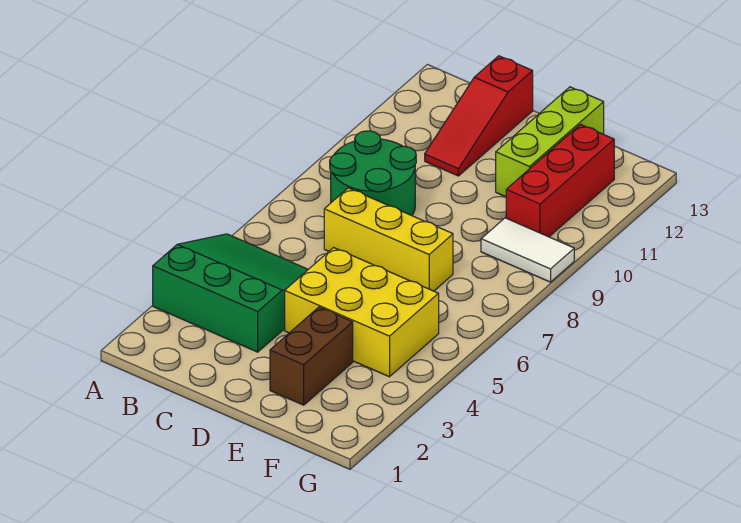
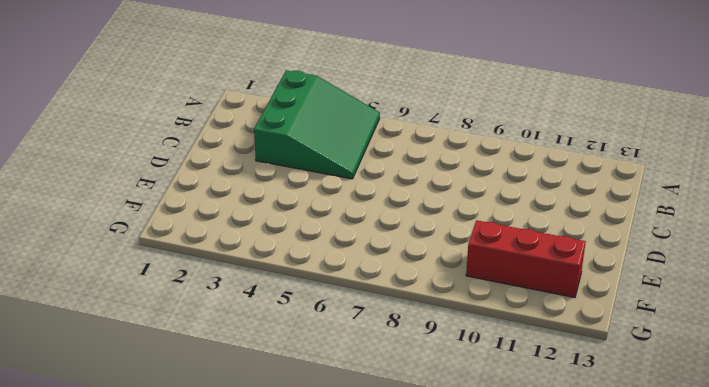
none -> green round brick B8:C9 level 1
none -> yellow brick C7:E7 level 1

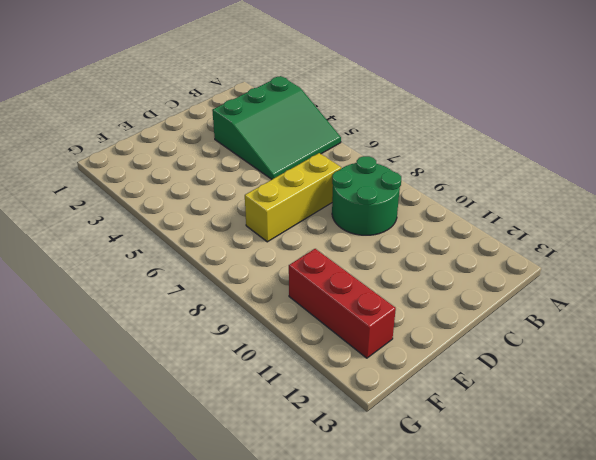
none -> red slope C11:C13 level 1 top 13
none -> yellow brick D4:F5 level 1

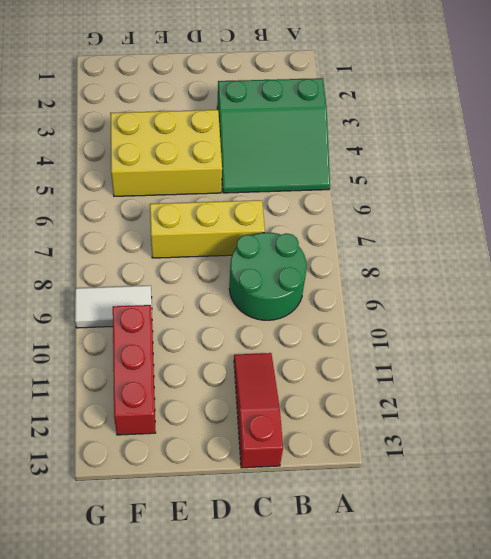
none -> brown brick E2:E3 level 1
none -> lime brick E11:E13 level 1

